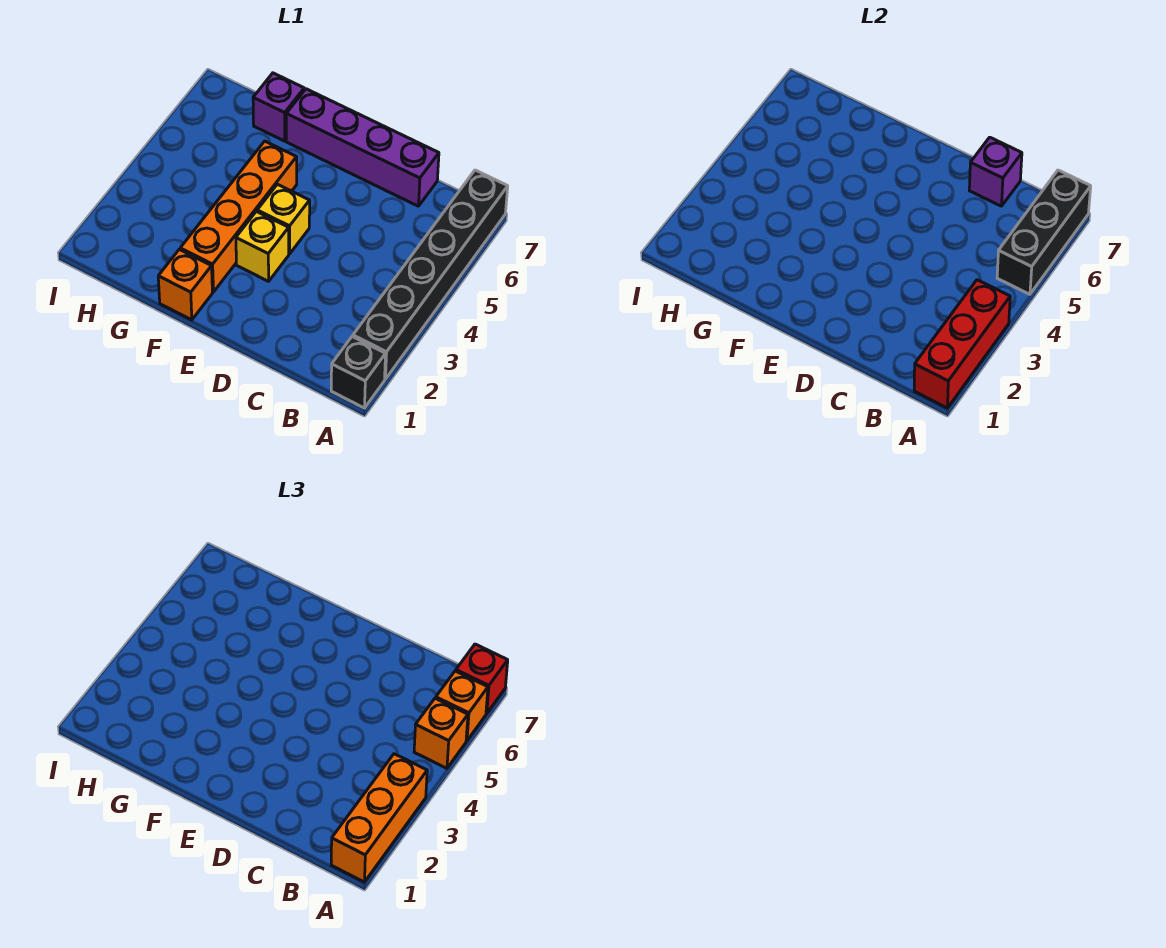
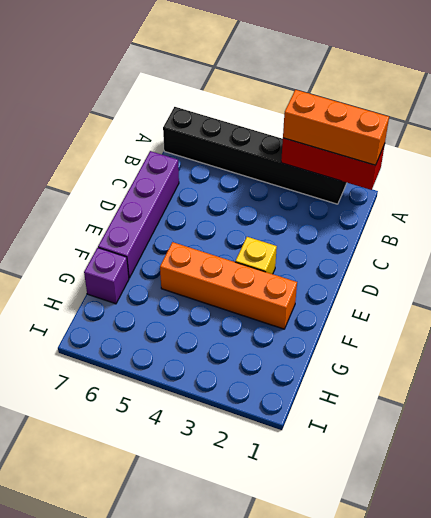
none -> black brick A1 level 1
none -> yellow brick E4 level 1
none -> orange brick F1 level 1

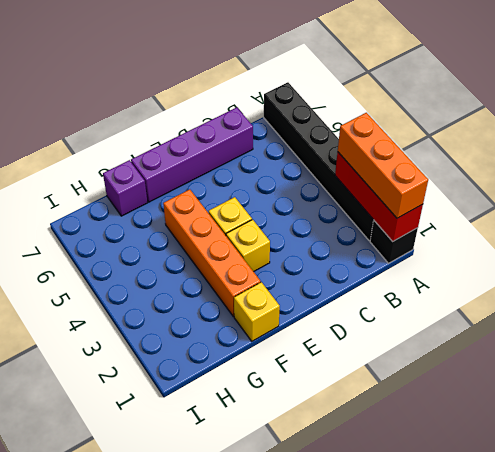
yellow brick F1 level 1 -> orange brick F1 level 1
none -> black brick A5:A7 level 2
none -> purple brick C7 level 2
none -> orange brick A5 level 3

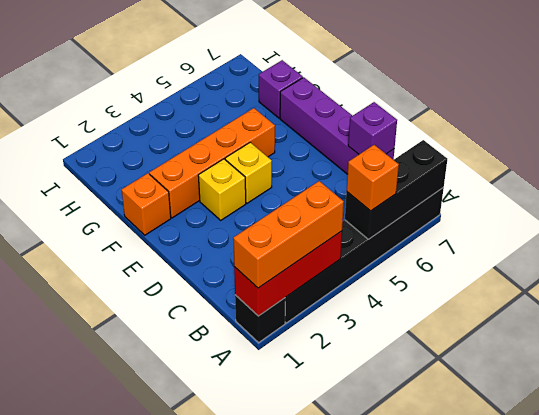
none -> orange brick A6 level 3
none -> red brick A7 level 3

